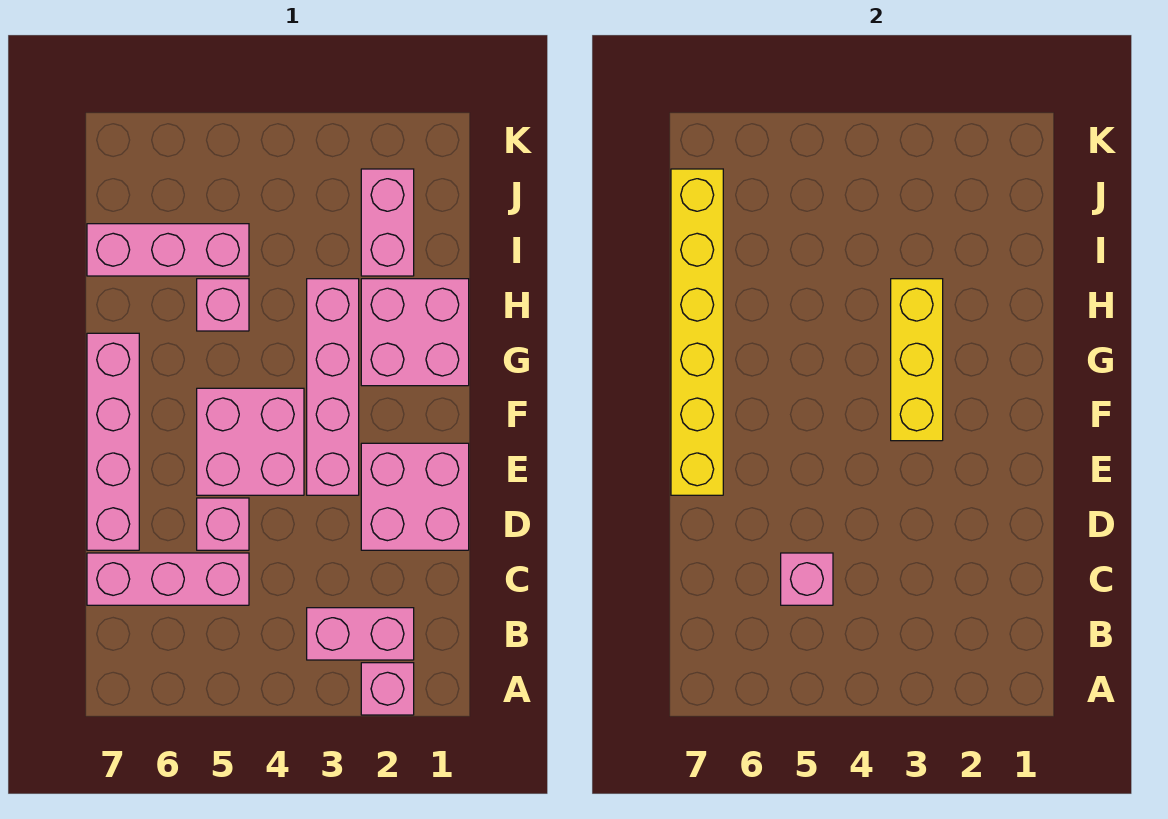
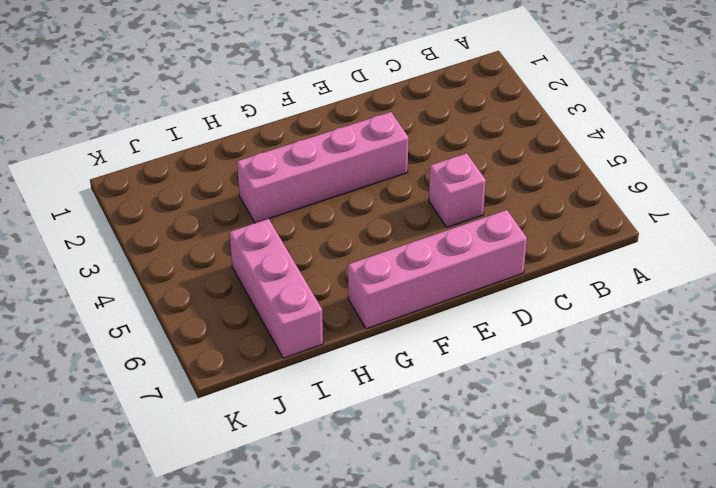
none -> pink brick A2 level 1
none -> pink brick B2:B3 level 1
none -> pink brick C5:C7 level 1

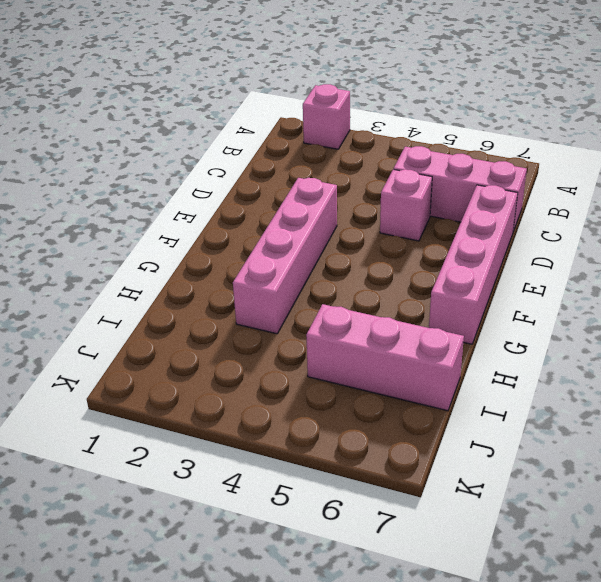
none -> pink brick B2:B3 level 1
none -> pink brick D1:E2 level 1
none -> pink brick E4:F5 level 1

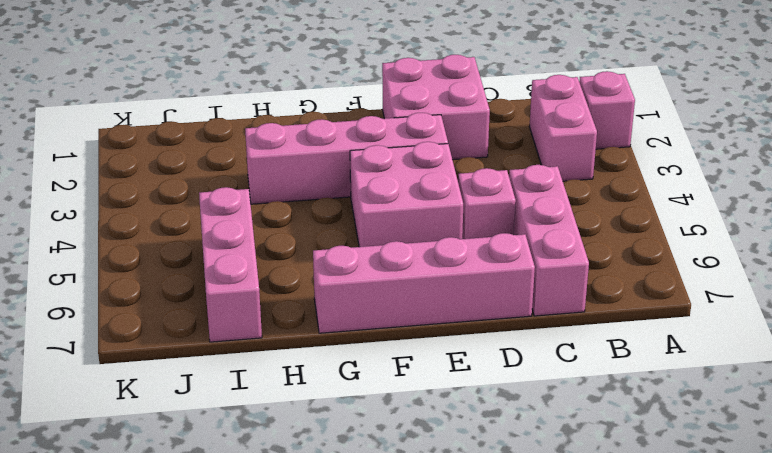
none -> pink brick G1:H2 level 1
none -> pink brick H5 level 1
none -> pink brick I2:J2 level 1

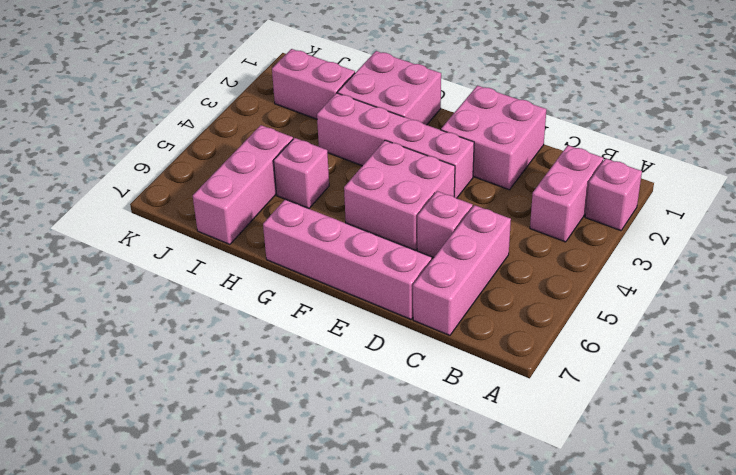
none -> pink brick C5 level 2
none -> yellow brick E7:J7 level 2
none -> yellow brick F3:H3 level 2

